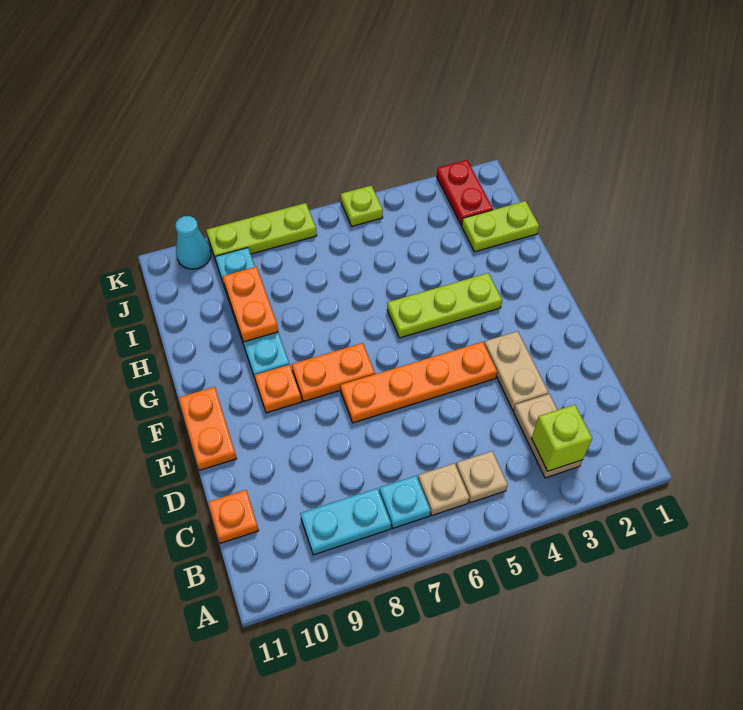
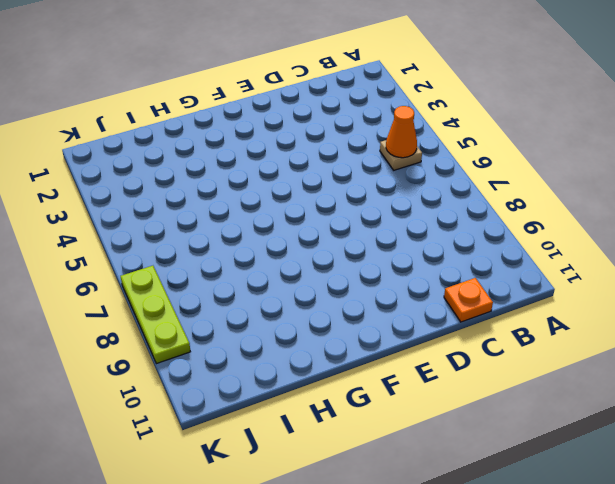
orange cone B5 level 2 -> none
none -> tan plate B3:C3 level 1
none -> tan plate B6 level 1
none -> cyan plate B7 level 1

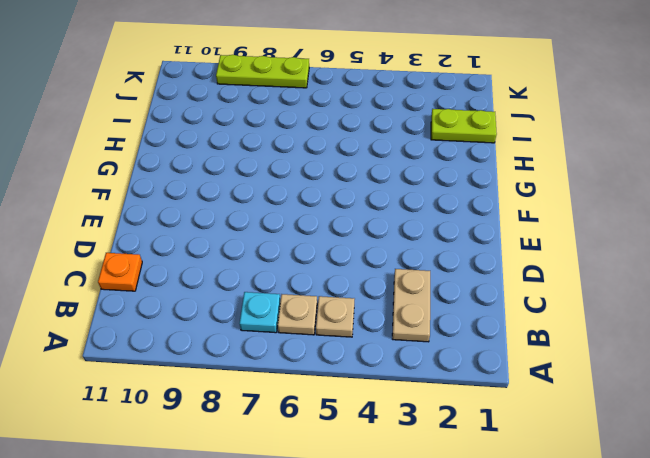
none -> cyan plate B8:B9 level 1
none -> tan plate D3:E3 level 1
none -> orange plate E4:E7 level 1

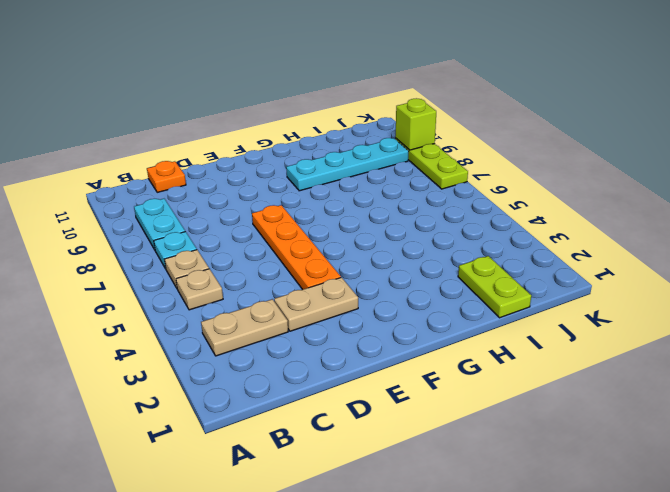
lime brick K9 level 2 -> lime brick B3 level 2
none -> orange plate E11:F11 level 1
none -> orange plate F7:F8 level 1
none -> orange plate F9 level 1

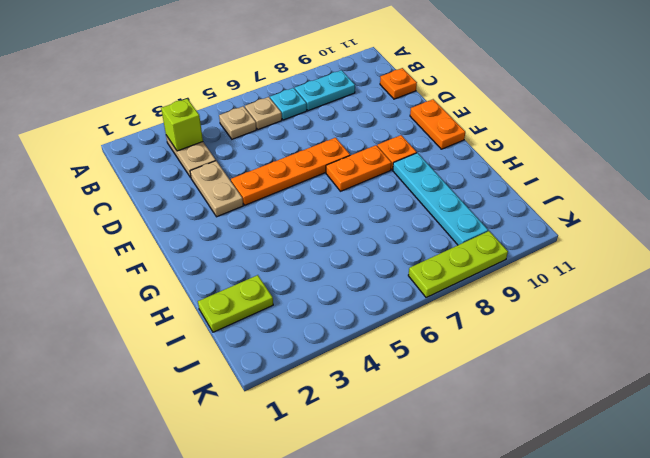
none -> lime plate G3:G5 level 1
none -> red plate J2:K2 level 1
none -> lime plate K5 level 1

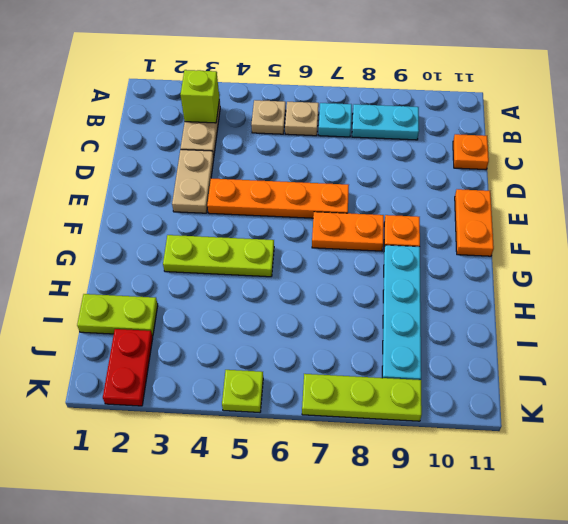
none -> cyan cone K10 level 1
none -> orange plate H9:I9 level 2

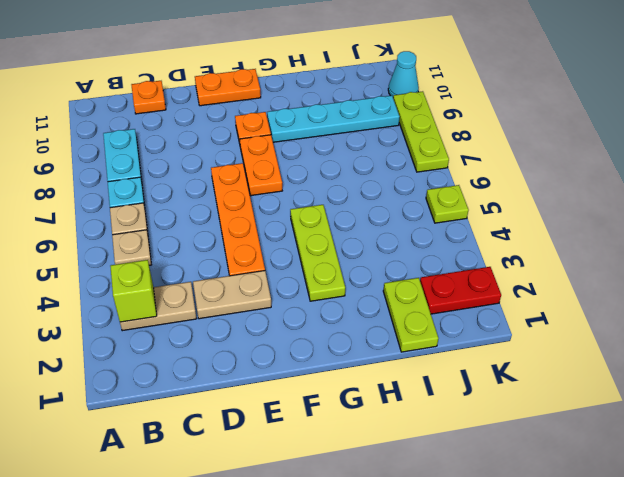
none -> orange plate H9:I9 level 2

